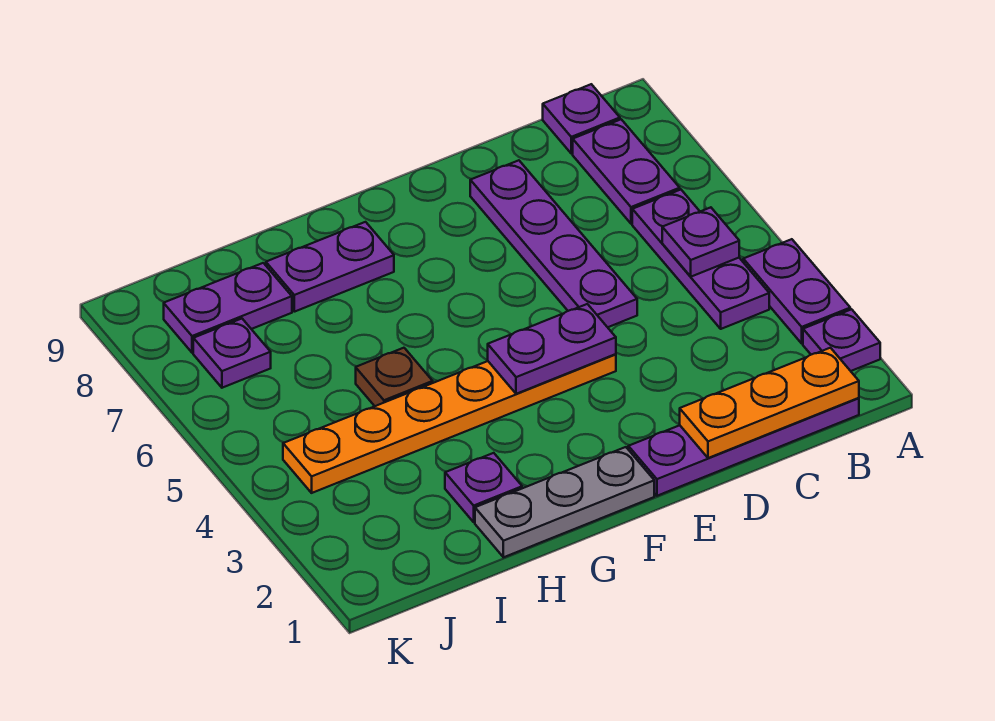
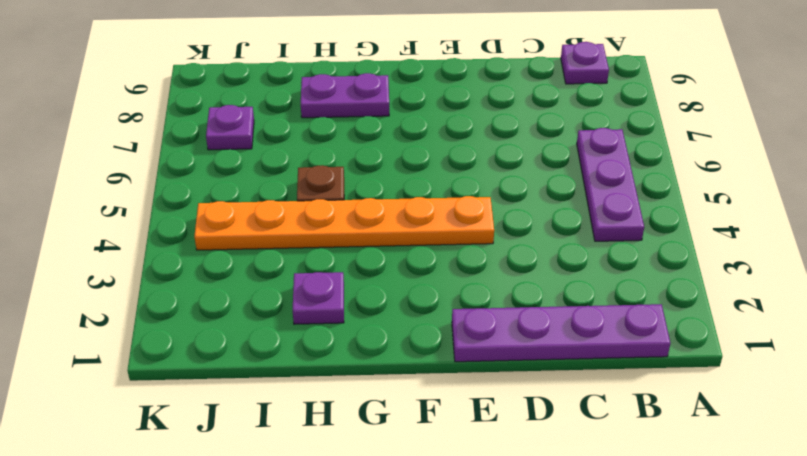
none -> purple plate A2 level 1
none -> purple plate A3:A4 level 1
none -> purple plate B7:B8 level 1

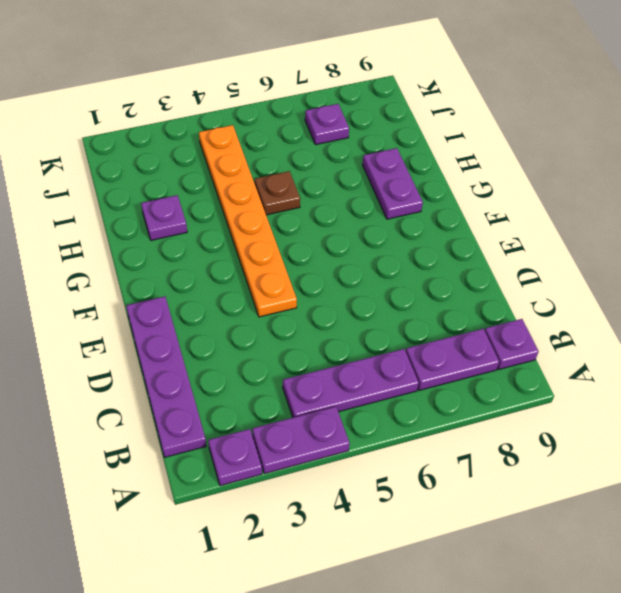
none -> purple plate D5:D8 level 1
none -> grey plate F1:H1 level 1
none -> purple plate I8:J8 level 1

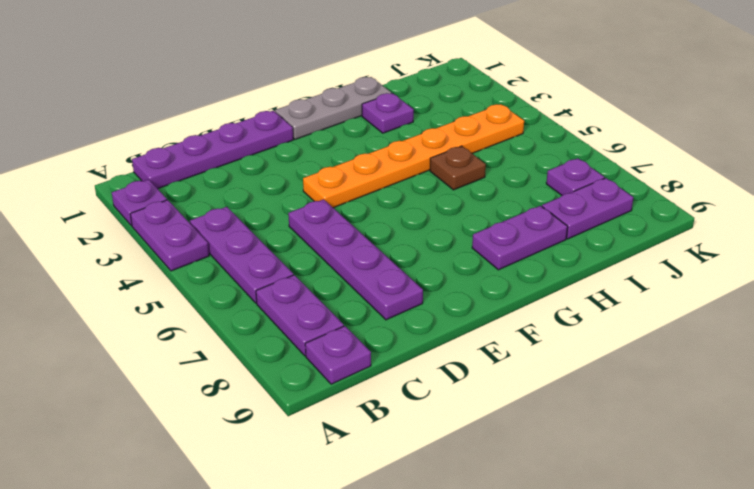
none -> orange plate B1:D1 level 2
none -> purple plate B5 level 2
none -> purple plate E4:F4 level 2

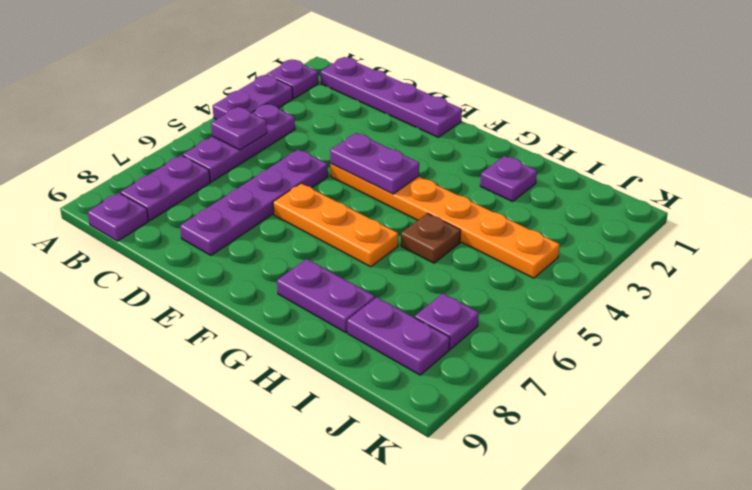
orange plate E6:G6 level 1 -> orange plate B1:D1 level 2
none -> grey plate F1:H1 level 1

